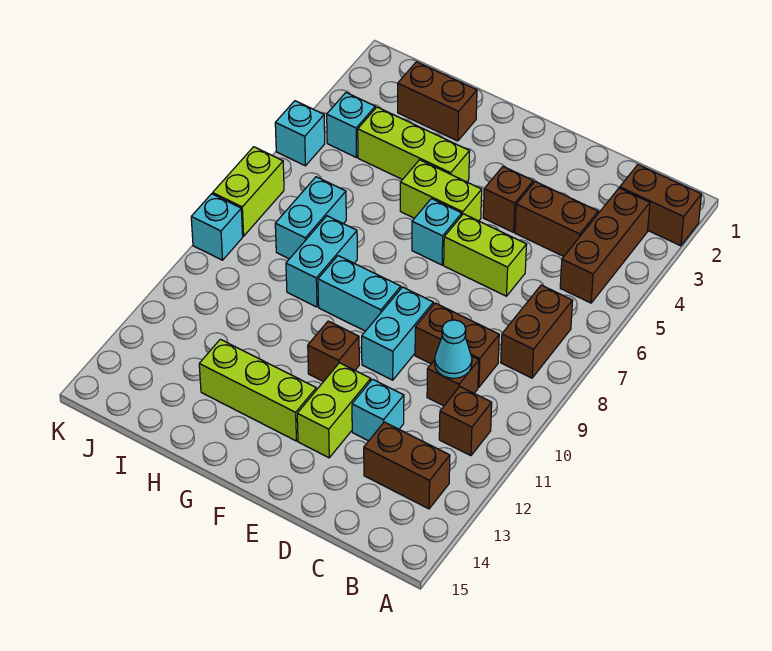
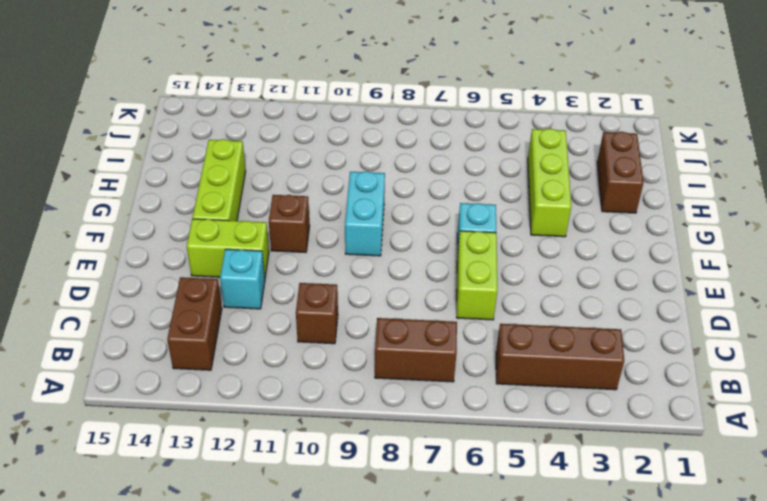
none -> brown brick A2:B2 level 1
none -> brown brick B11 level 1
none -> brown brick C4:D4 level 1

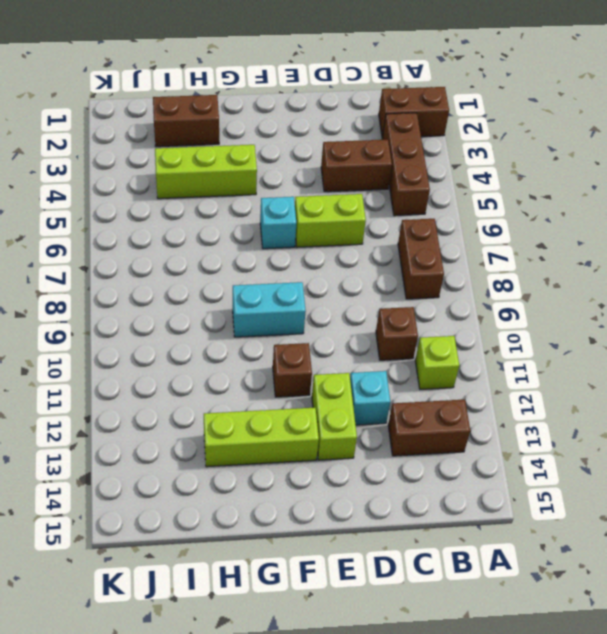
lime brick B11 level 1 -> brown brick B11 level 1
none -> brown brick C9:D9 level 1
none -> brown brick E4 level 1
none -> cyan brick E9:E10 level 1

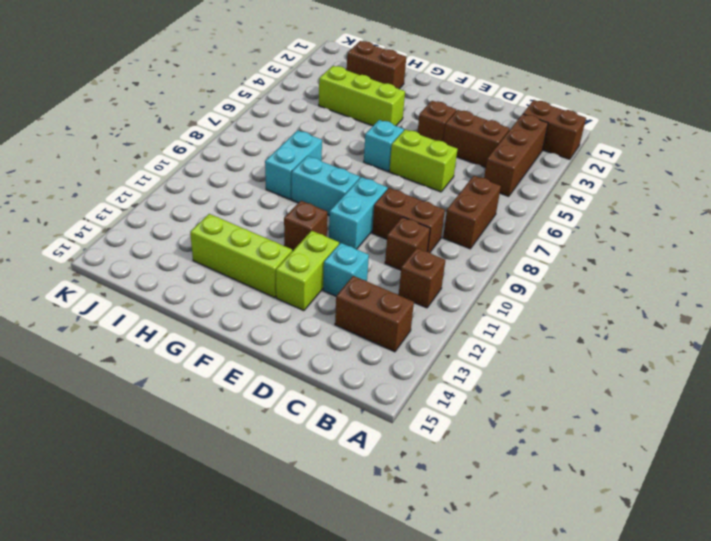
none -> lime brick F5:G5 level 1
none -> cyan brick I7:I8 level 1
none -> cyan brick J4 level 1

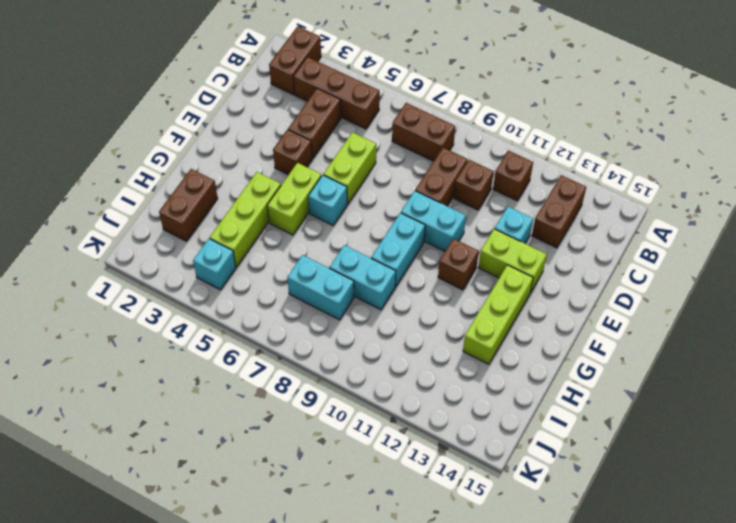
none -> cyan brick K5 level 1
none -> lime brick K7:K8 level 1
none -> cyan brick K9 level 1

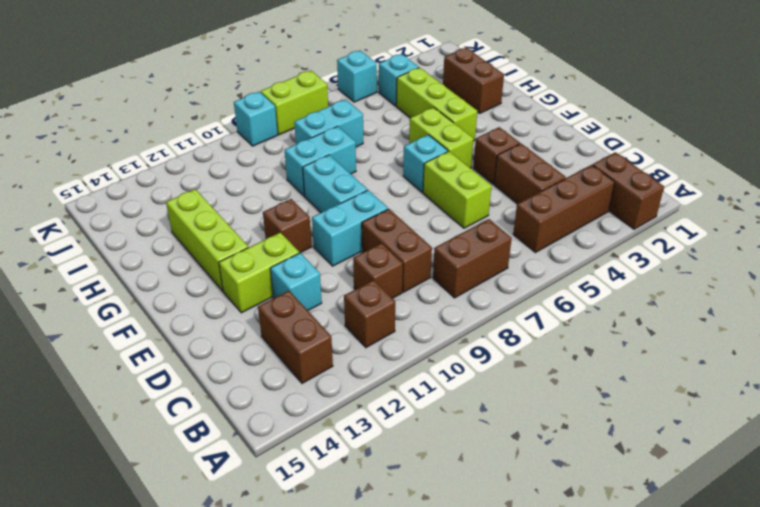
none -> cyan cone C10 level 2

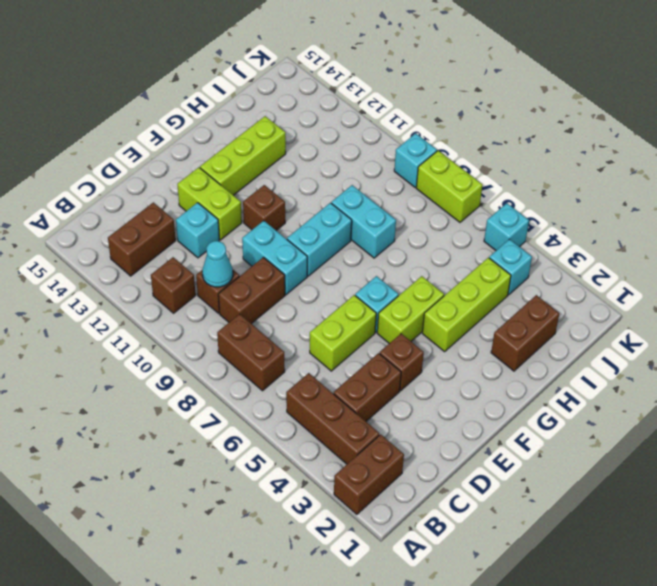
none -> cyan brick I7:I8 level 1

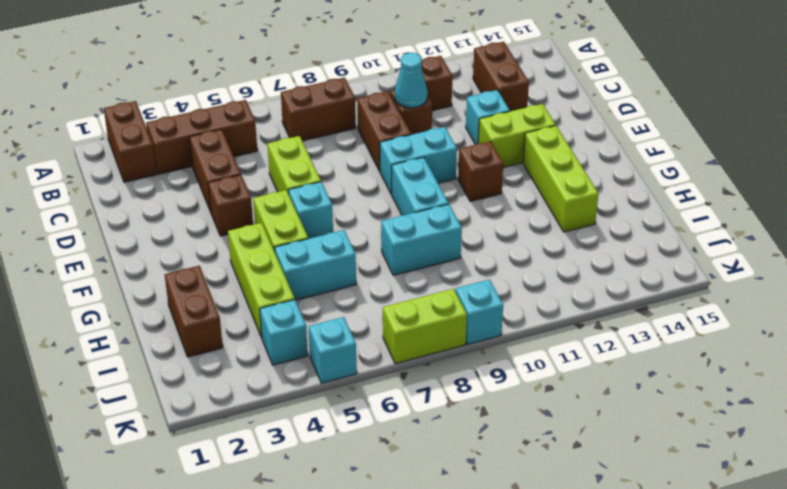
cyan brick H5:H6 level 1 -> cyan brick I7:I8 level 1

